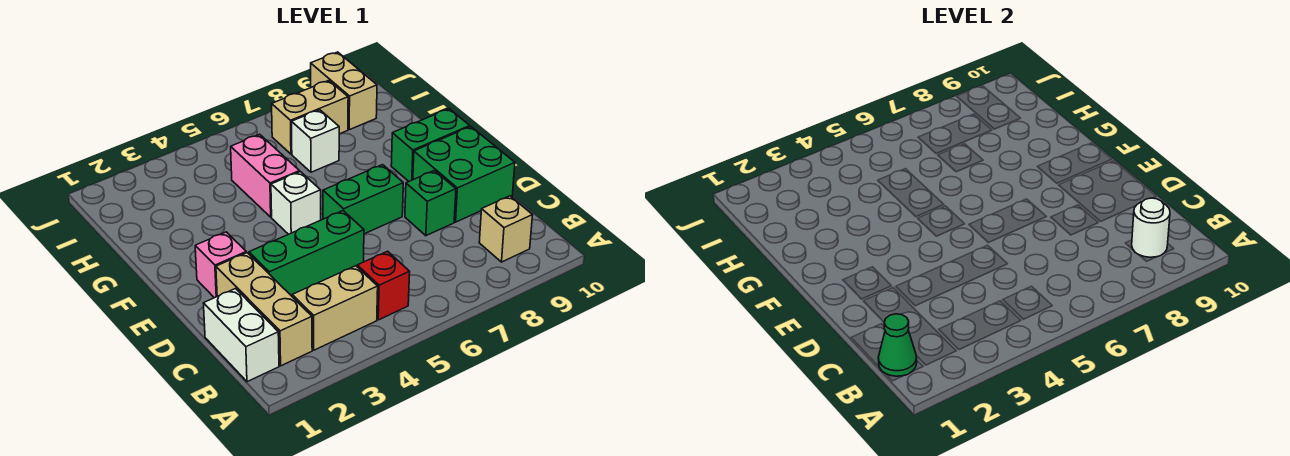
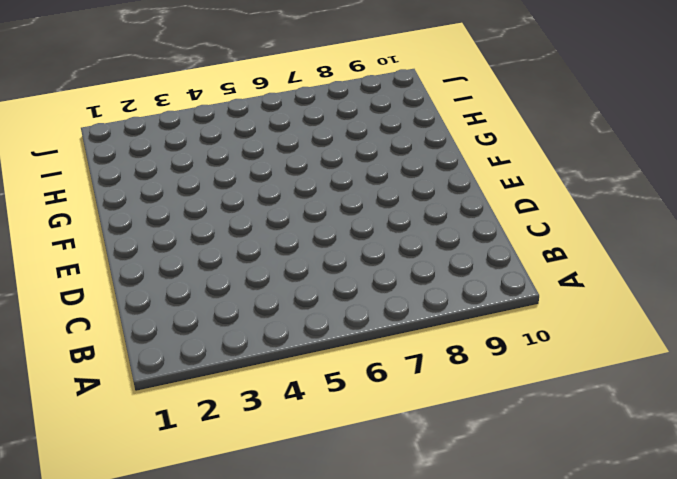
none -> white brick B1:C1 level 1
none -> tan brick B2:D2 level 1
none -> tan brick B3:B4 level 1

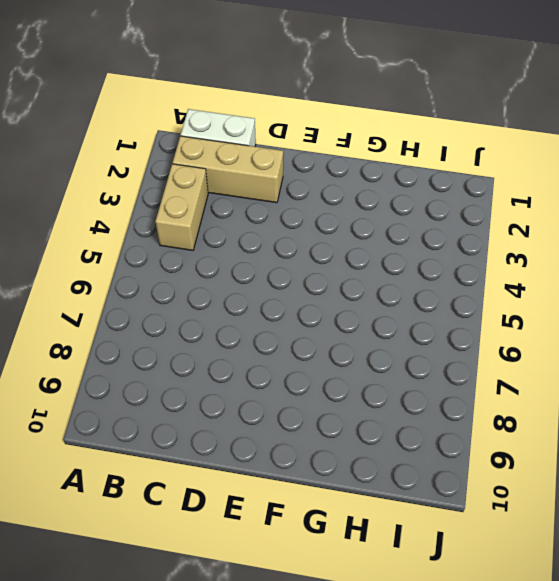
none -> red brick B5 level 1
none -> tan brick B9 level 1
none -> green brick D3:D5 level 1

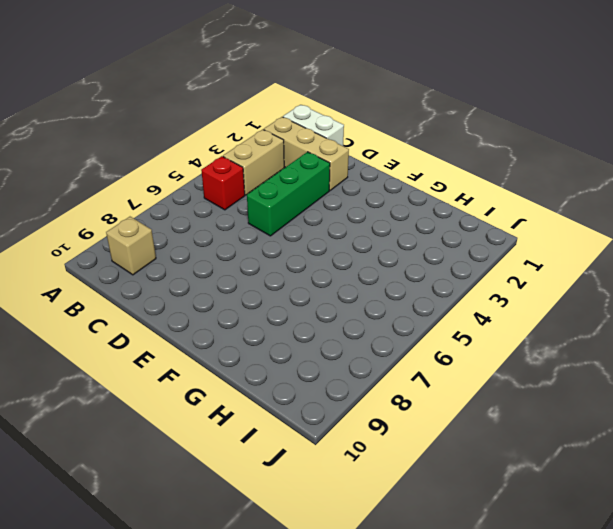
none -> green brick D8 level 1
none -> green brick D9:E10 level 1
none -> pink brick E2 level 1

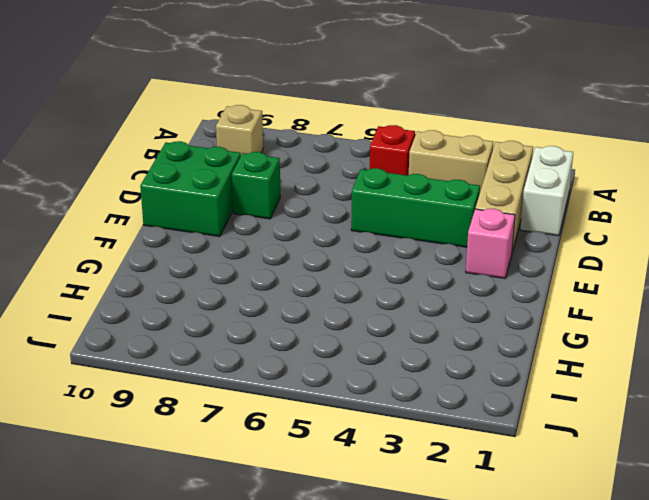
none -> green brick E6:E7 level 1
none -> white brick F5 level 1
none -> green brick F9:F10 level 1

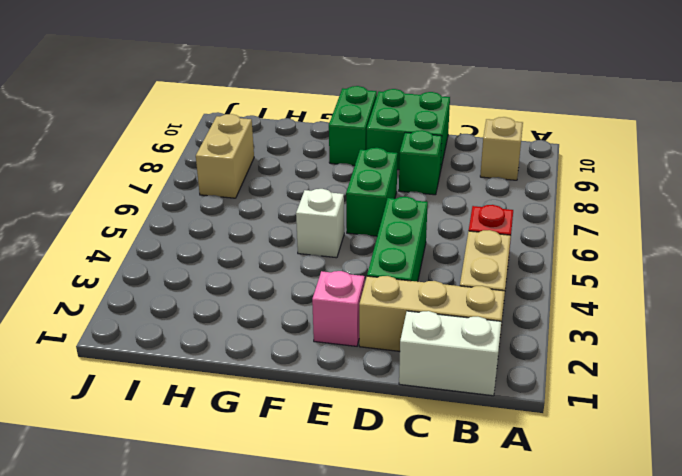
none -> pink brick G5:H5 level 1
none -> white brick H7 level 1
none -> tan brick I9:J9 level 1

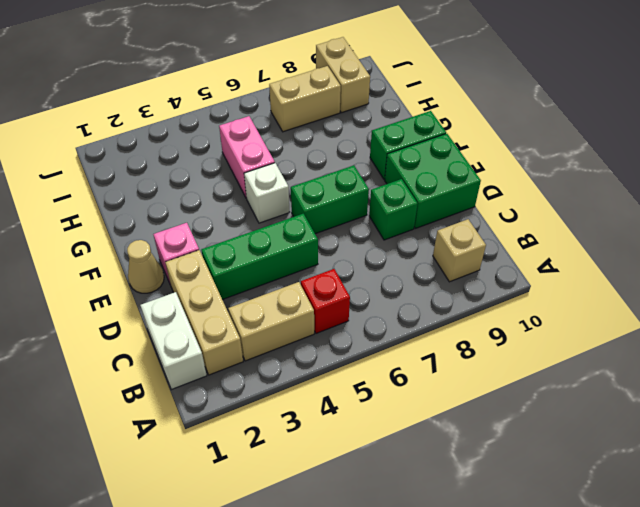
tan cone E1 level 1 -> none
none -> white brick H7 level 1
none -> green cone B1 level 2
none -> white round brick B9 level 2

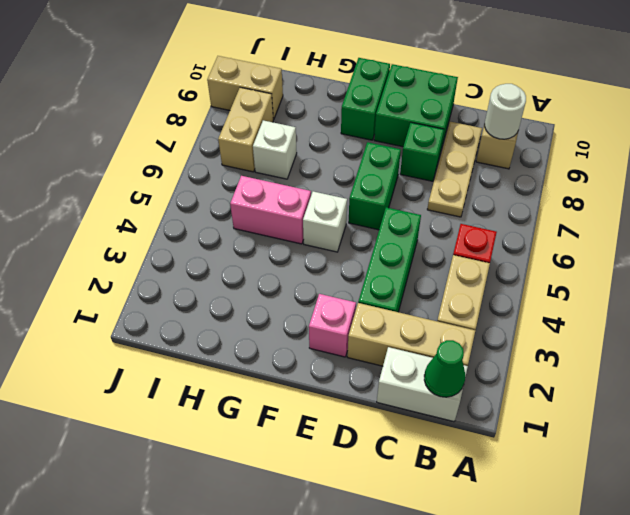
tan plate C7:C9 level 1 -> none

